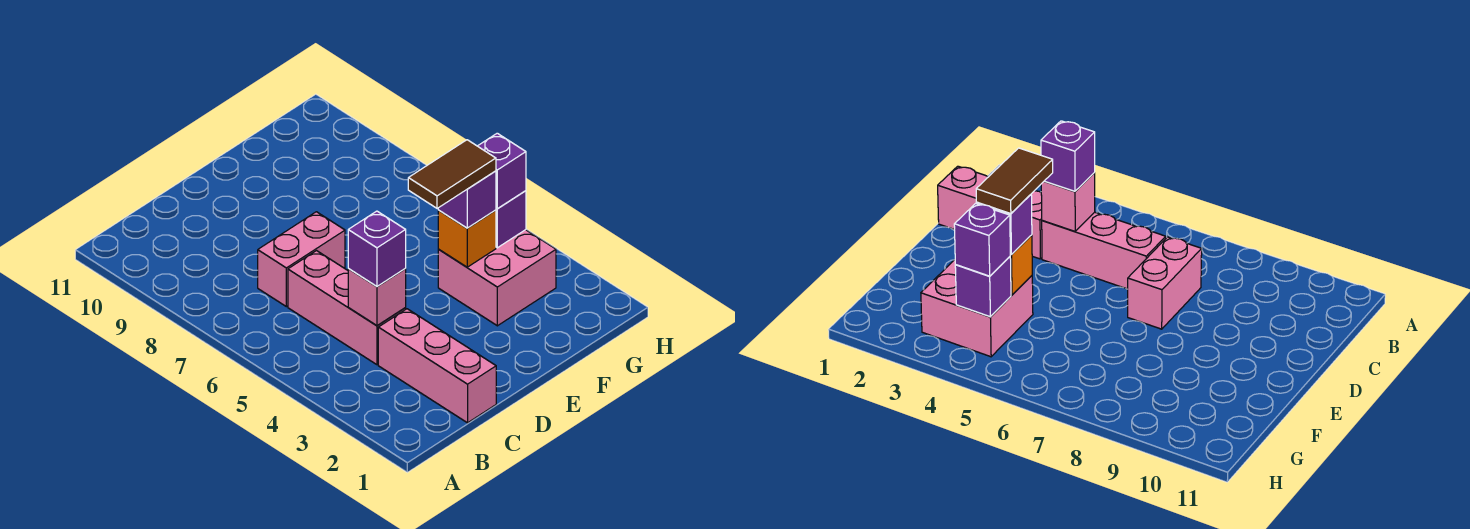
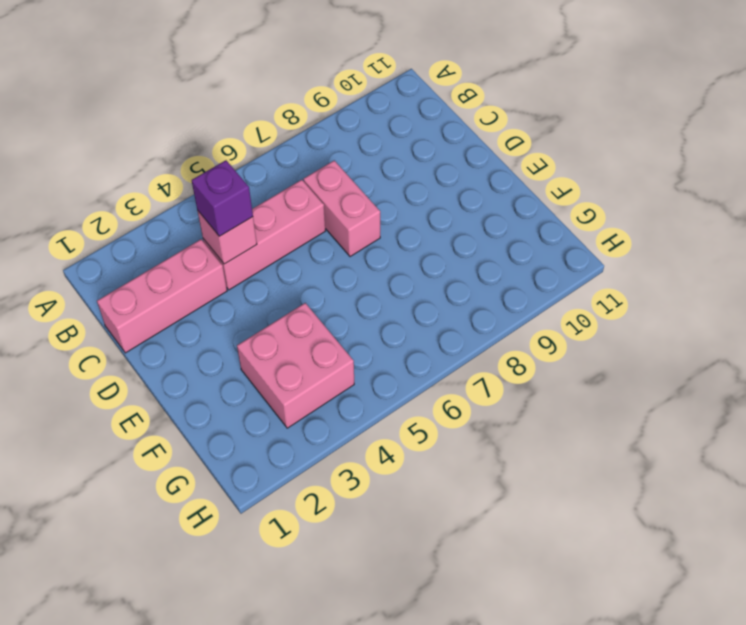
none -> orange brick F4 level 2
none -> purple brick G4 level 2

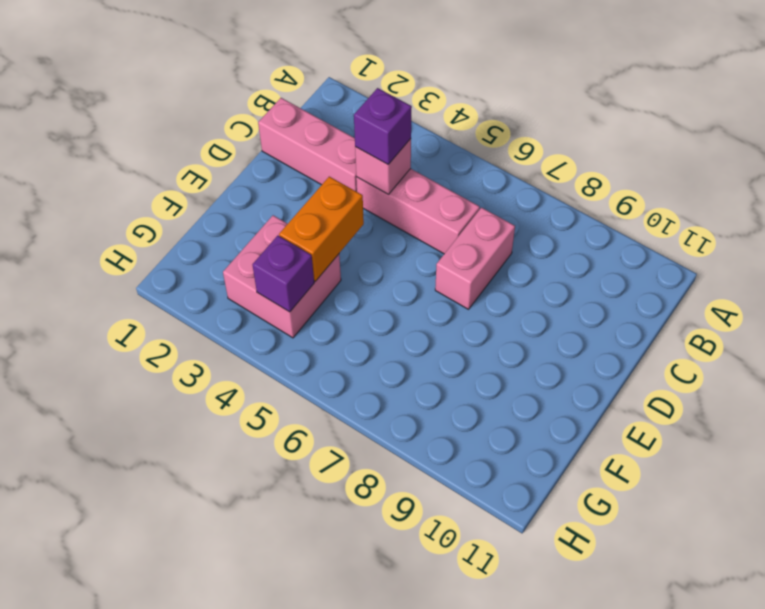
orange brick E4:F4 level 2 -> orange brick F4 level 2
none -> purple brick F4 level 3
none -> purple brick G4 level 3

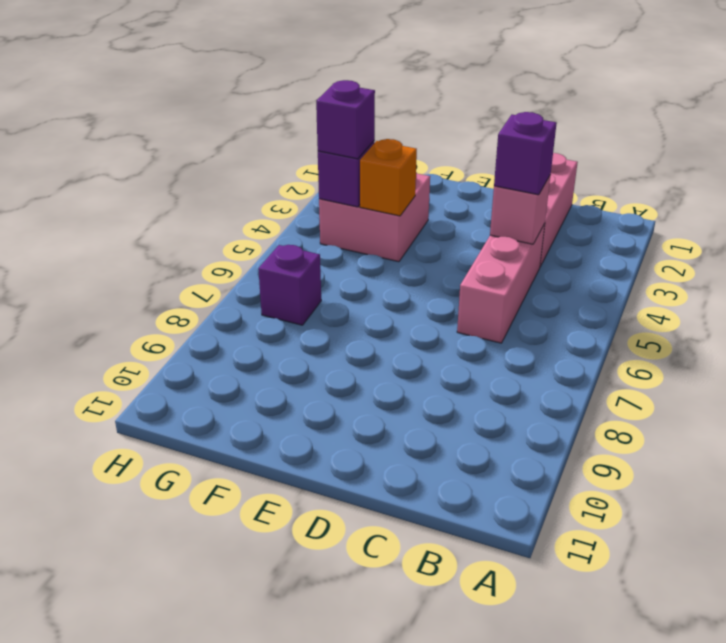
purple brick G7 level 1 -> purple brick F4 level 3
none -> pink brick C7:D7 level 1
none -> brown tile E4:F4 level 4

